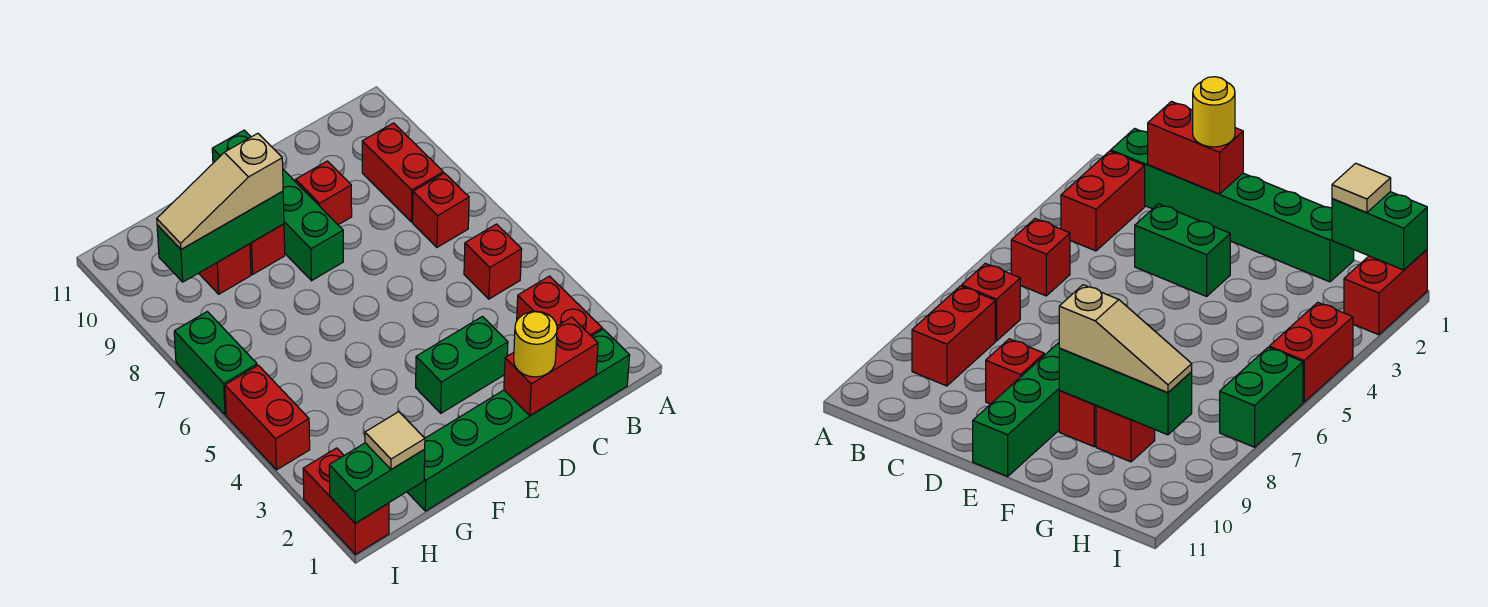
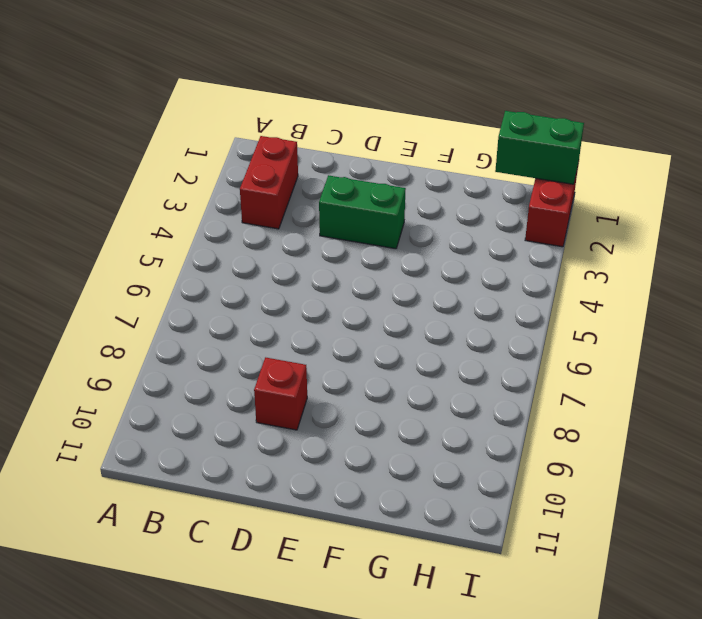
none -> green brick B1:G1 level 1
none -> red brick B5 level 1
none -> red brick B7 level 1

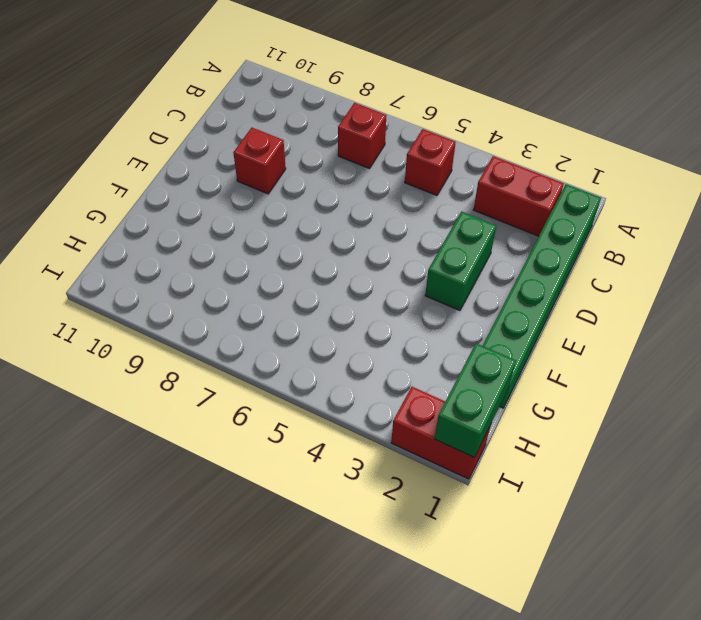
none -> red brick B8:B9 level 1
none -> green brick E8:E11 level 1
none -> red brick F9 level 1

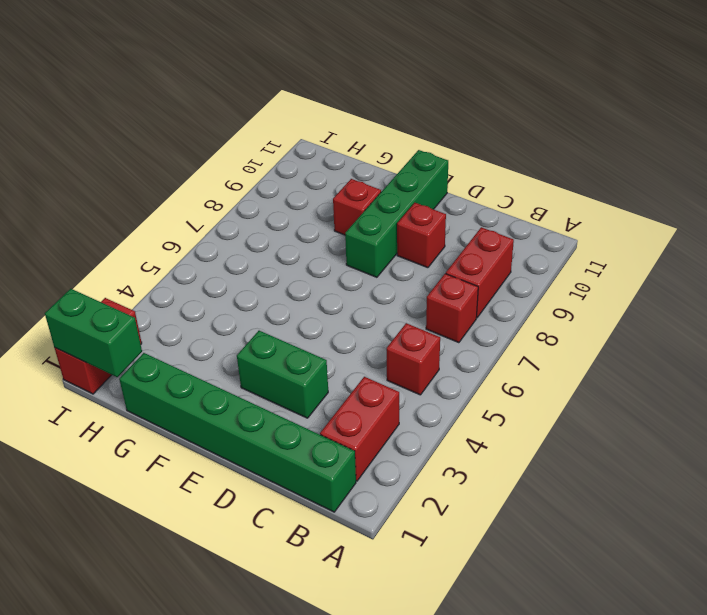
none -> red brick G9 level 1
none -> red brick I4:I5 level 1
none -> green brick I6:I7 level 1

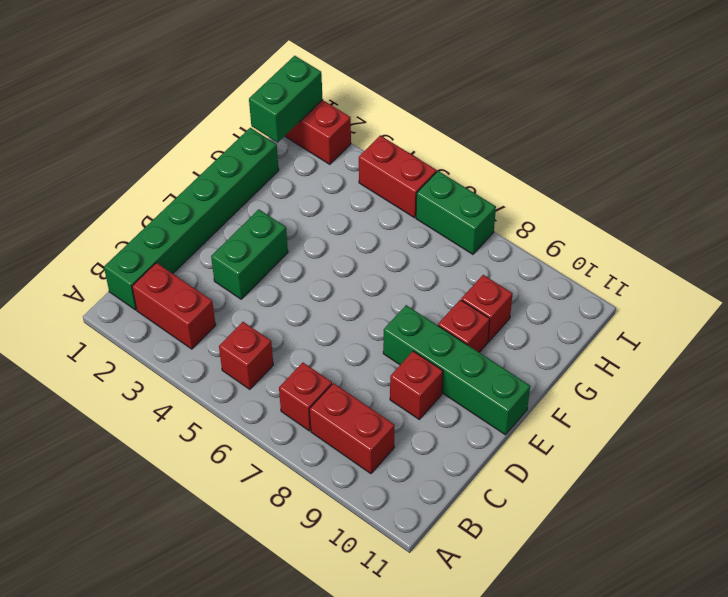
none -> red brick C1:D1 level 2
none -> green brick F9:H9 level 2
none -> yellow round brick D1 level 3

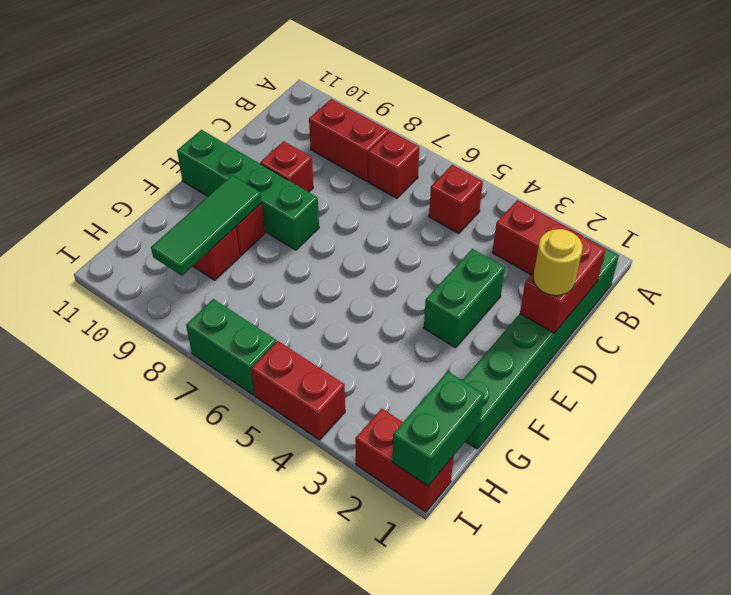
green tile F9:H9 level 2 -> green brick F9:H9 level 2
none -> tan slope F9:H9 level 3 top F
none -> tan tile H1 level 3

